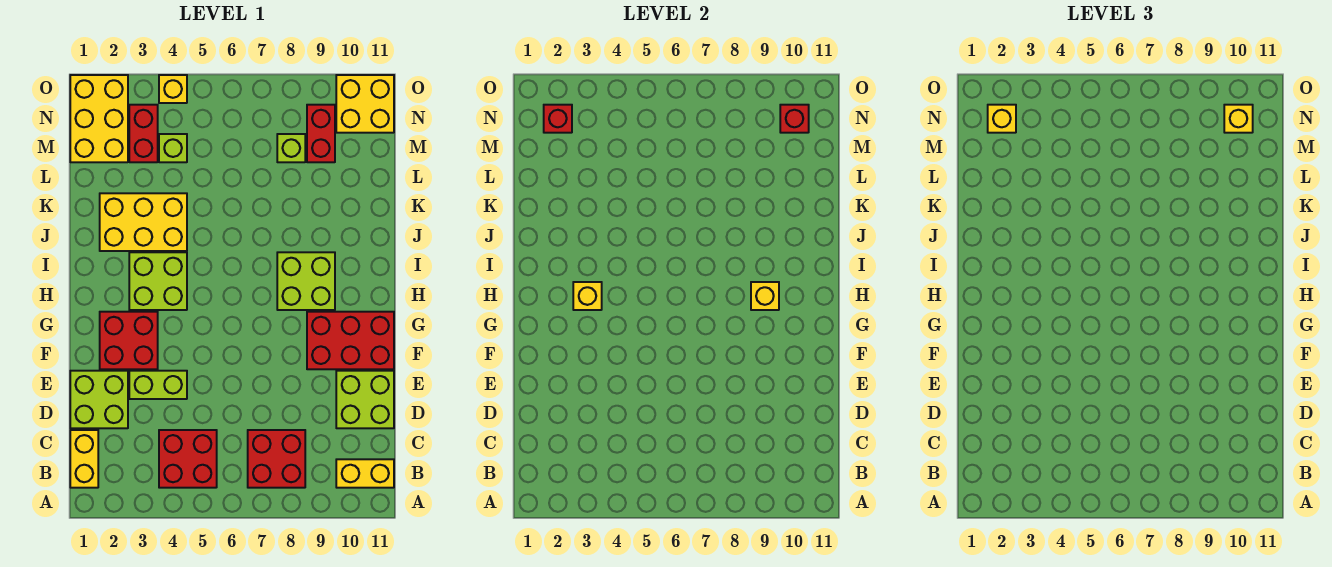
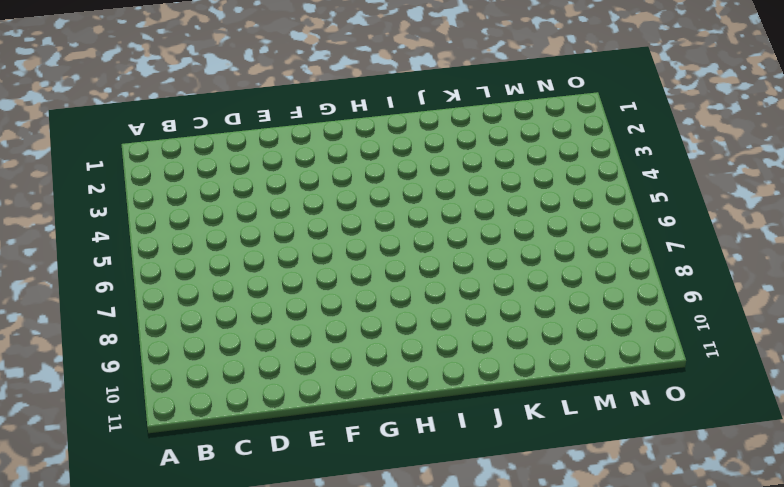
none -> yellow brick B1:C1 level 1
none -> red brick B4:C5 level 1
none -> red brick B7:C8 level 1

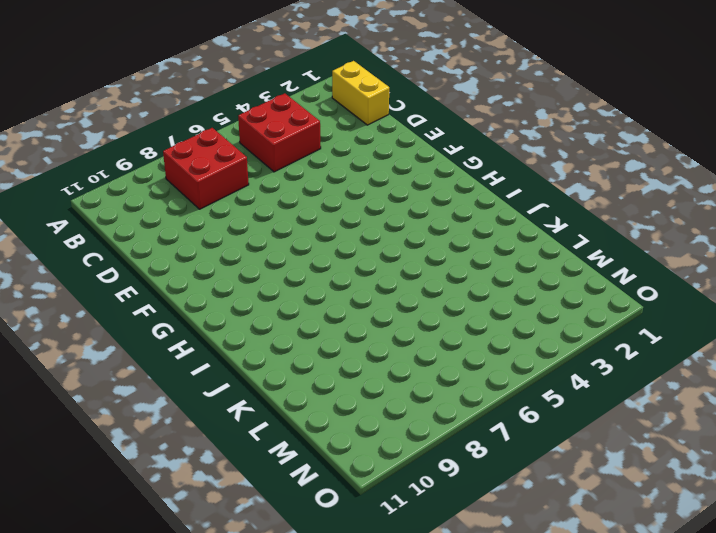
none -> yellow brick B10:B11 level 1
none -> lime brick D1:E2 level 1
none -> lime brick D10:E11 level 1

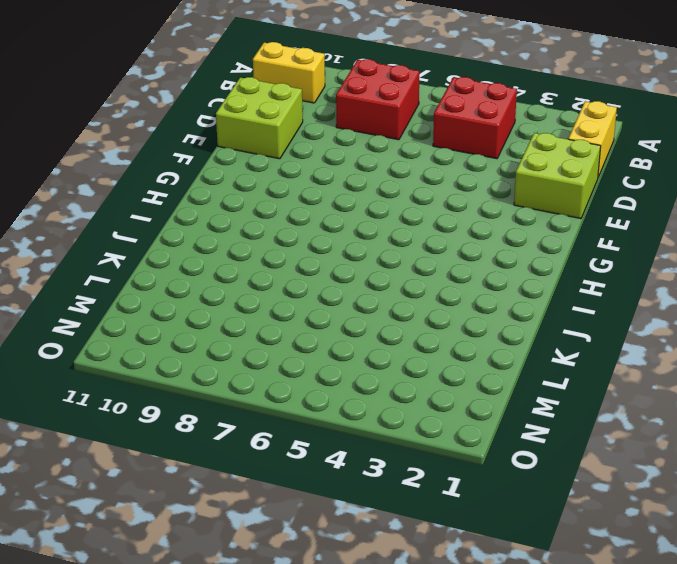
none -> lime brick E3:E4 level 1
none -> red brick F2:G3 level 1
none -> red brick F9:G11 level 1

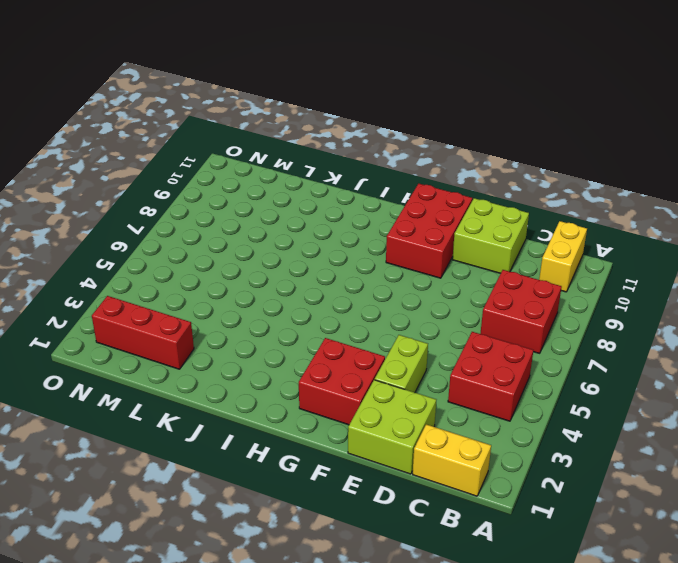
red brick L2:N2 level 1 -> yellow brick M1:O2 level 1
none -> lime brick H3:I4 level 1
none -> lime brick H8:I9 level 1
none -> yellow brick J2:K4 level 1

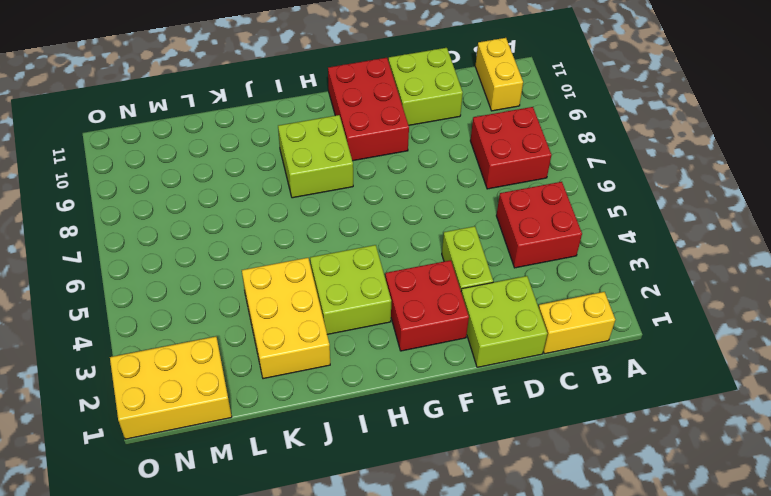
none -> red brick M3:N3 level 1
none -> lime brick M4 level 1
none -> lime brick M8 level 1

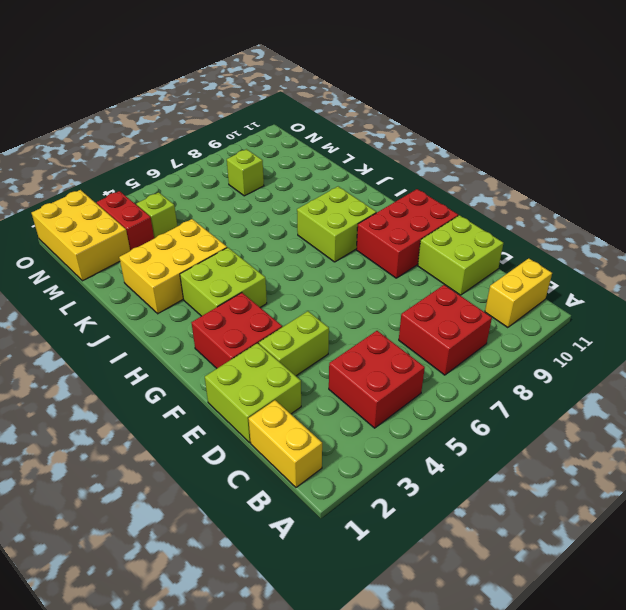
none -> red brick M9:N9 level 1
none -> yellow brick N10:O11 level 1
none -> yellow brick O4 level 1

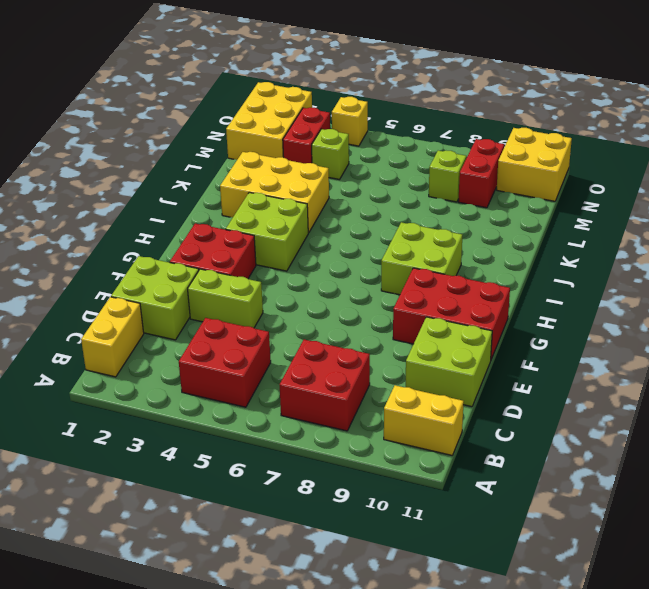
none -> yellow brick H3 level 2
none -> yellow brick H9 level 2
none -> red brick N2 level 2

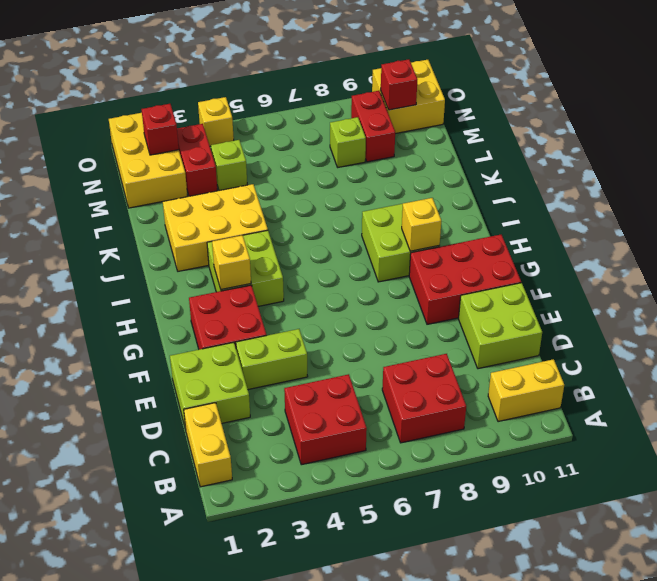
none -> yellow brick N2 level 3
none -> yellow brick N10 level 3

